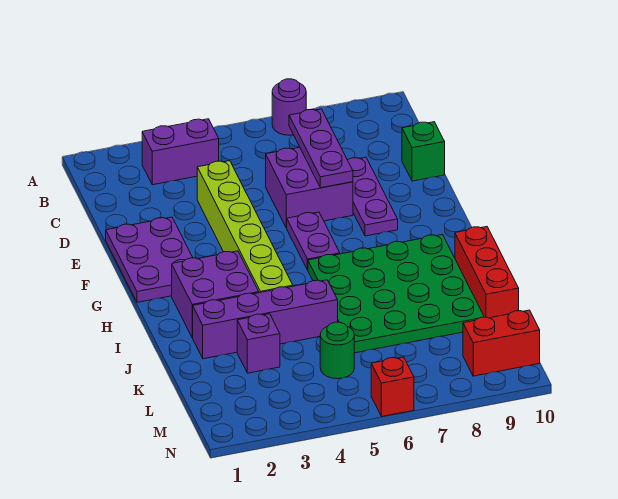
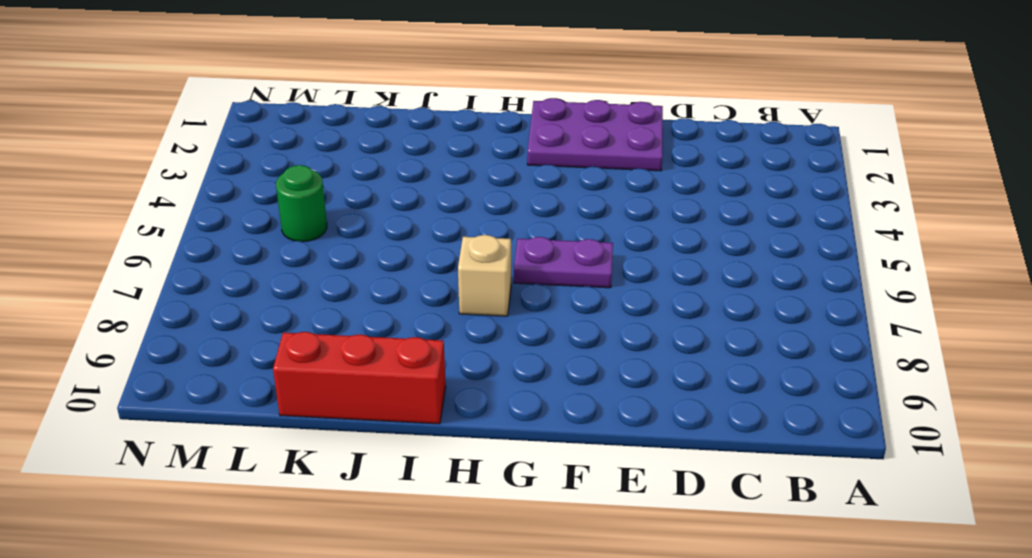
tan brick H7 level 1 -> green plate H6:K9 level 1
none -> purple round brick A7 level 1
none -> purple brick B3:B4 level 1
none -> lime brick D4:I4 level 1

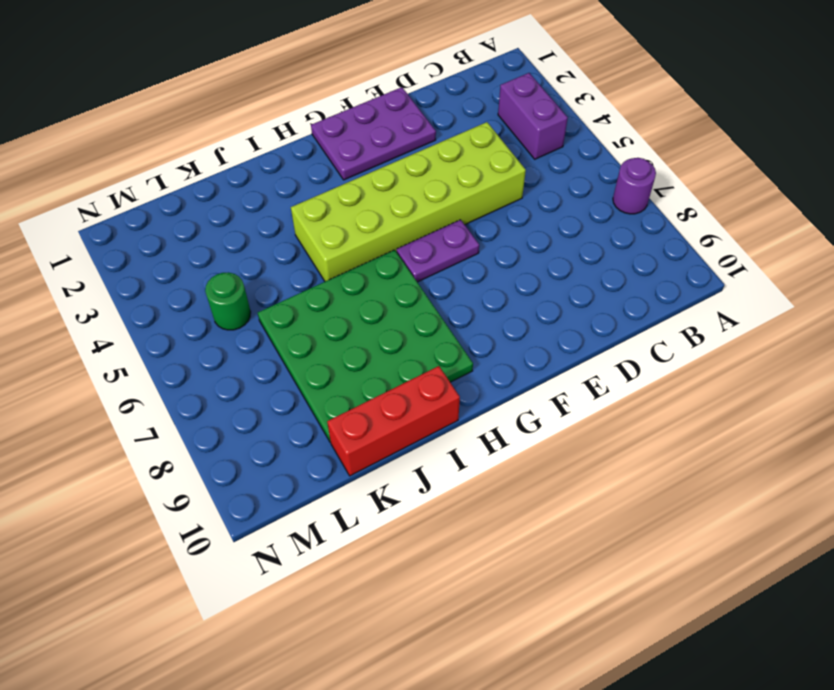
lime brick D4:I5 level 1 -> lime brick D4:I4 level 1
none -> purple brick D6:E7 level 1
none -> purple plate D8:F8 level 1
none -> green brick D10 level 1

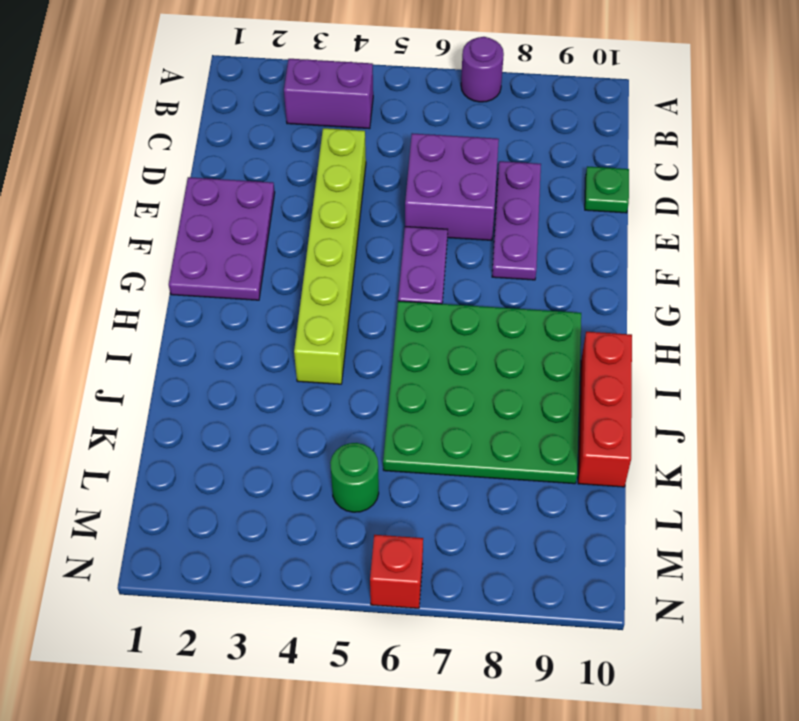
green plate D10 level 1 -> green brick D10 level 1
none -> purple brick H2:I3 level 1
none -> purple brick J2:J5 level 1
none -> purple brick K3 level 1

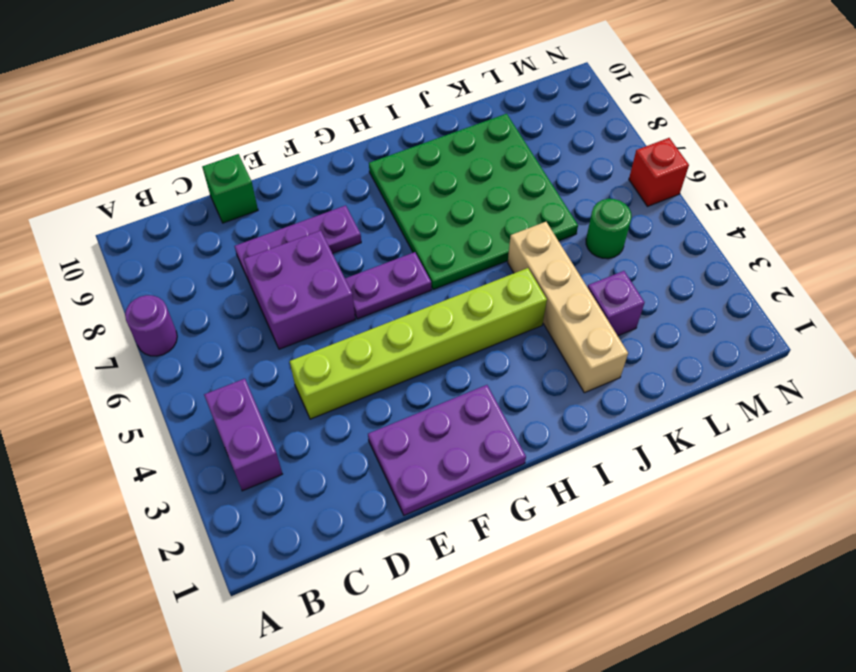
tan brick J2:J5 level 1 -> purple brick J2:J5 level 1
none -> purple brick H2:I3 level 1
none -> red brick I10:K10 level 1
none -> red brick M9:M10 level 1

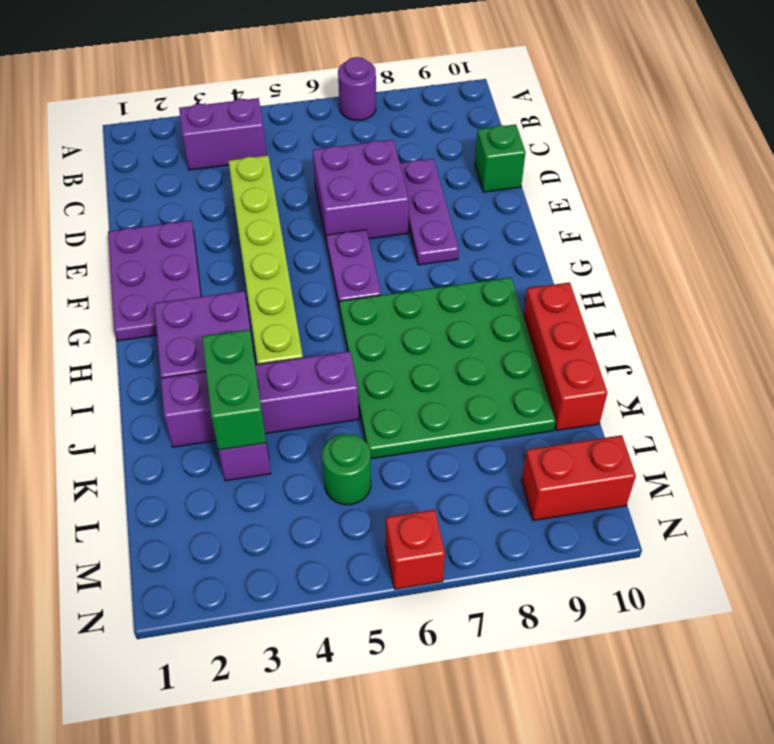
green brick J3:K3 level 2 -> none
none -> purple plate C7:E7 level 2

